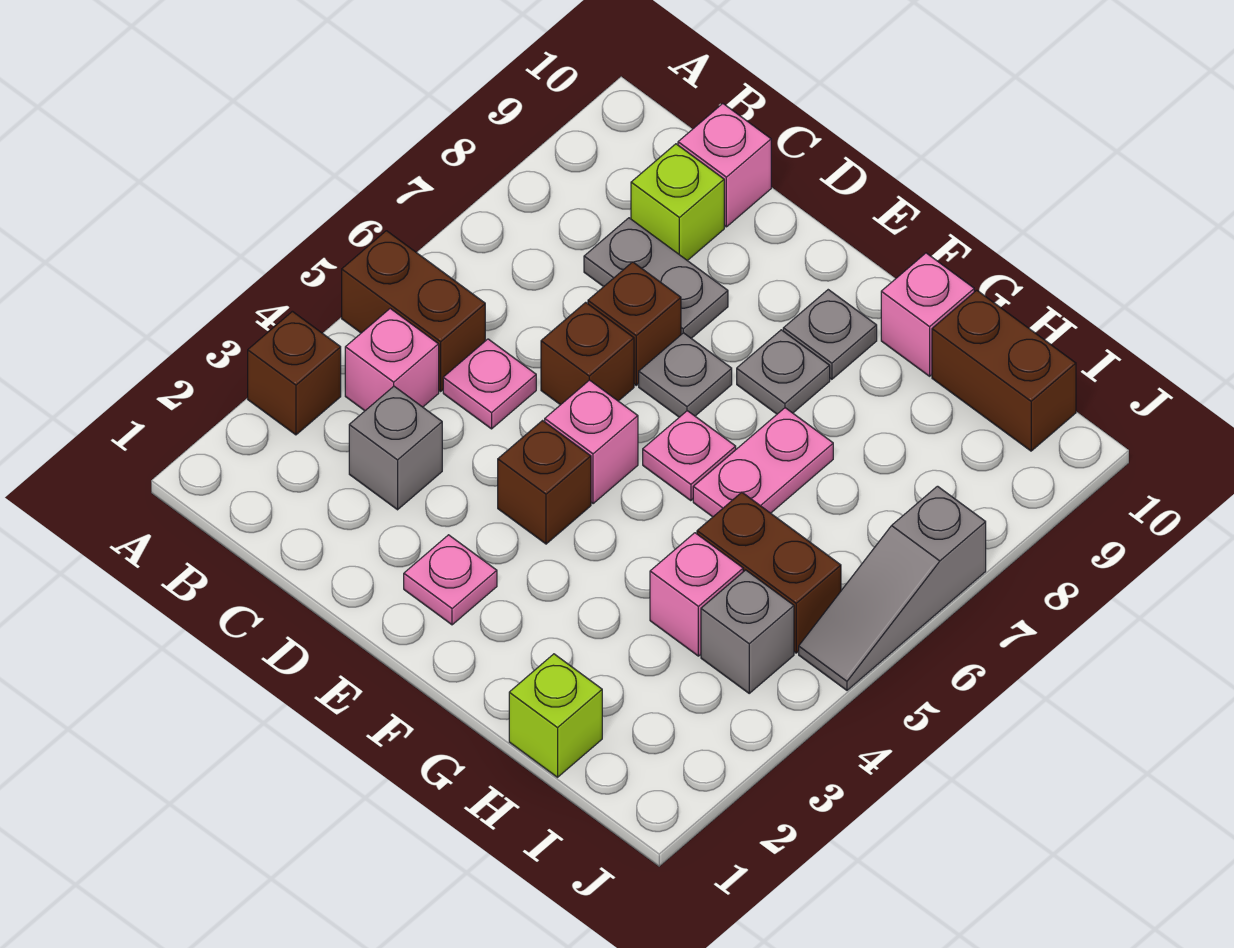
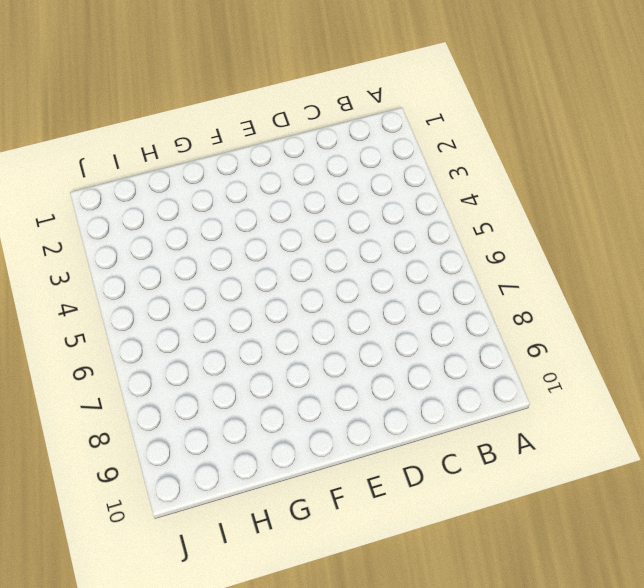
none -> brown brick A3 level 1
none -> brown brick A5:B5 level 1
none -> pink brick B4 level 1

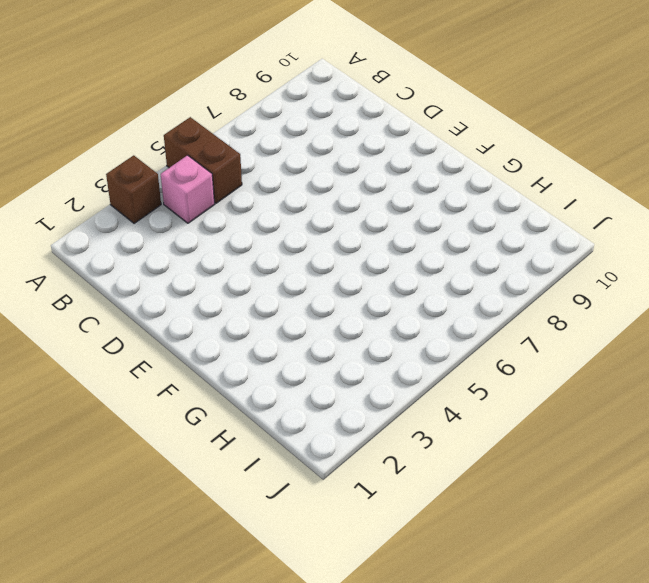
none -> grey brick C3 level 1
none -> pink plate C5 level 1
none -> grey plate C8:D8 level 1

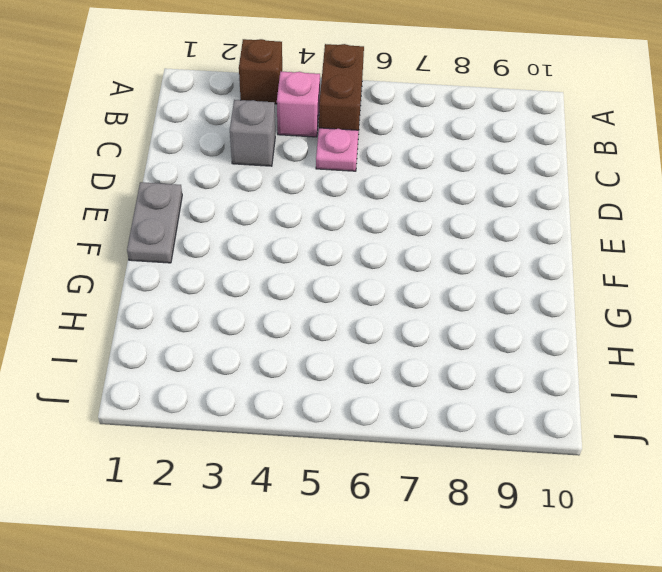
grey plate E1:F1 level 1 -> grey plate C8:D8 level 1
none -> lime brick C9 level 1
none -> pink brick C10 level 1
none -> brown brick D6 level 1

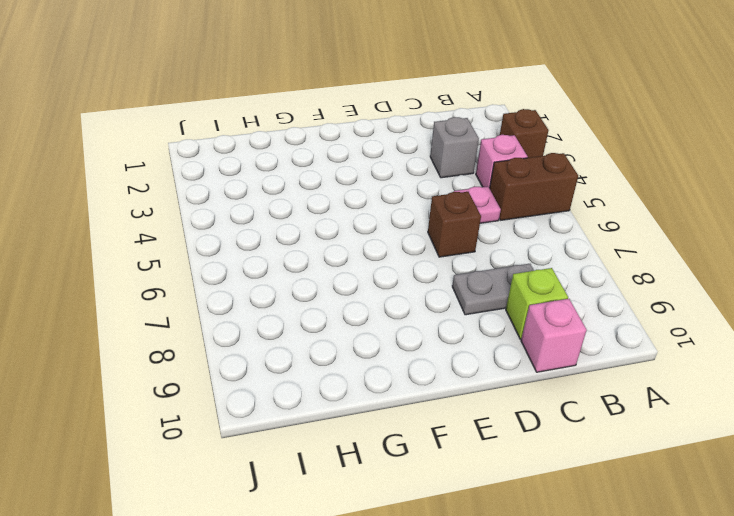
none -> brown brick D7 level 1
none -> pink plate E2 level 1
none -> brown brick E4 level 1

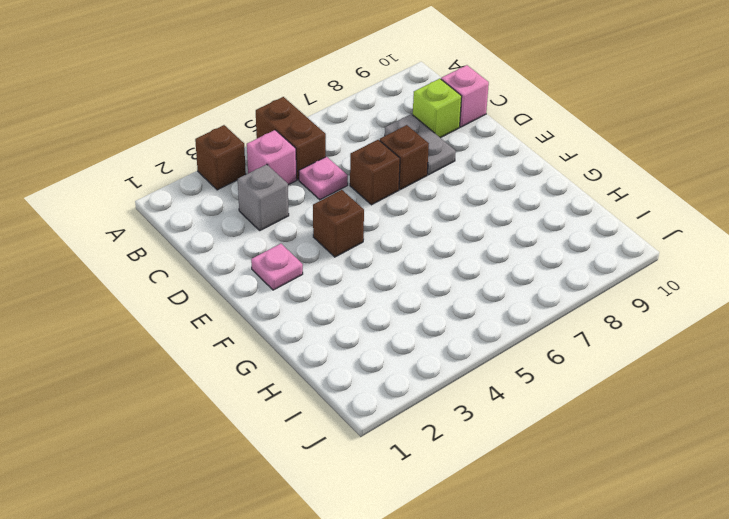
none -> pink brick E5 level 1
none -> grey plate E7 level 1
none -> pink plate F6 level 1

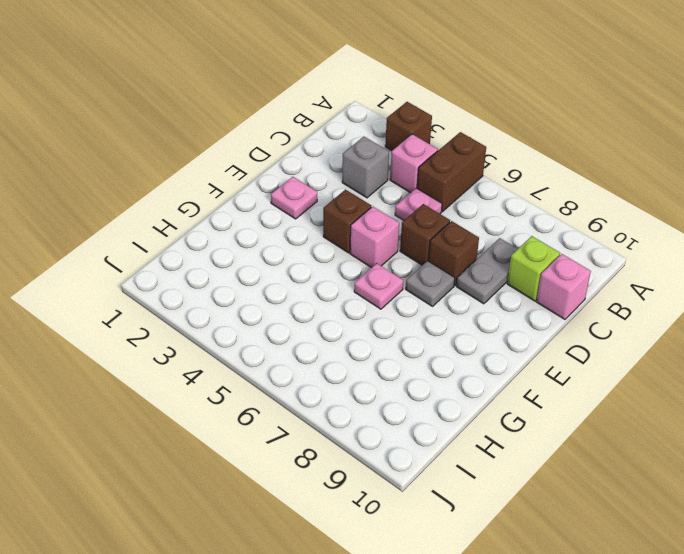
none -> grey plate F8 level 1
none -> grey plate F9 level 1
none -> pink plate G6:G7 level 1

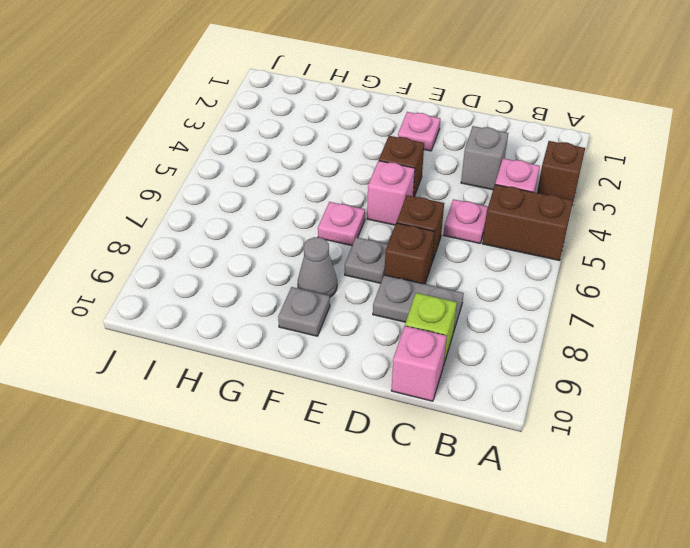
grey cone F8 level 1 -> grey plate F8 level 1
none -> pink plate G6:G7 level 1
none -> pink brick G10 level 1
none -> lime brick H1 level 1

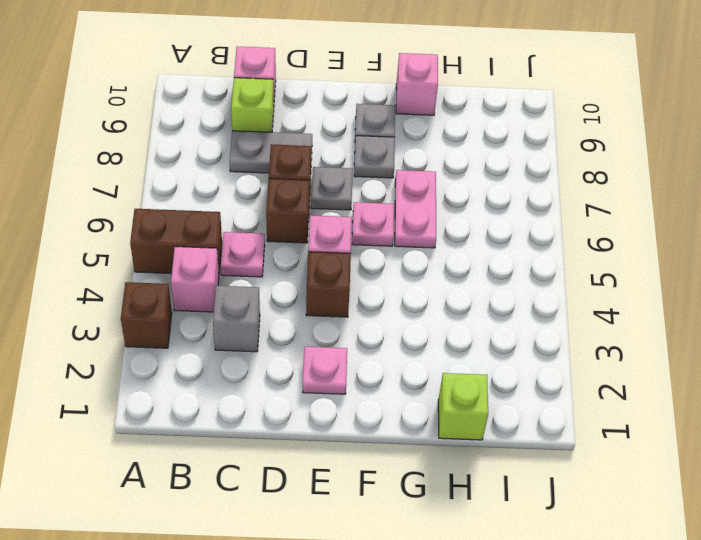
none -> pink brick H4 level 1
none -> brown brick H5:I5 level 1
none -> brown brick H10:I10 level 1

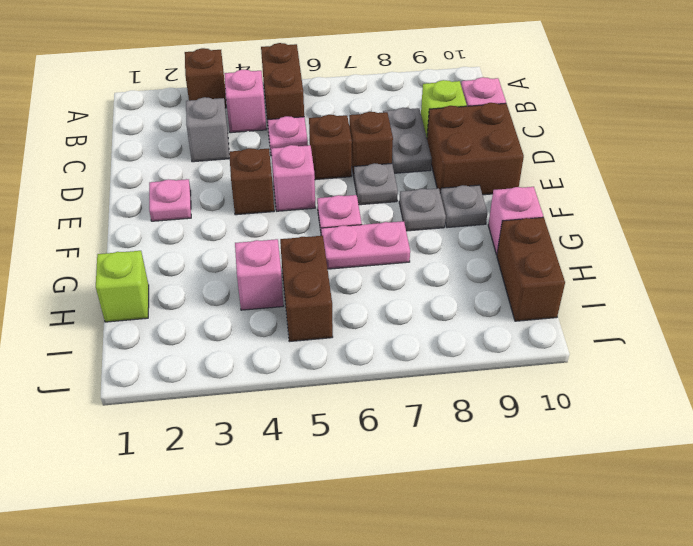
brown brick D9:E10 level 1 -> none
none -> grey brick I4 level 1
none -> grey slope J5:J7 level 1 top 7

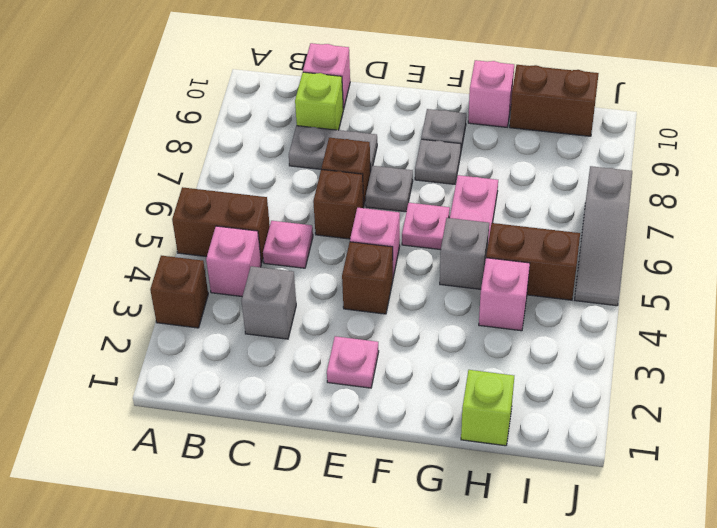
grey brick G5 level 1 -> grey brick I4 level 1

